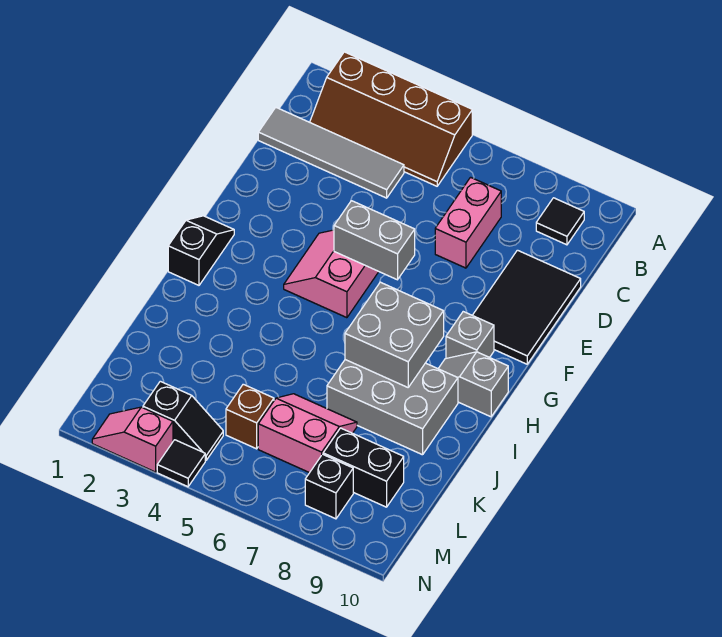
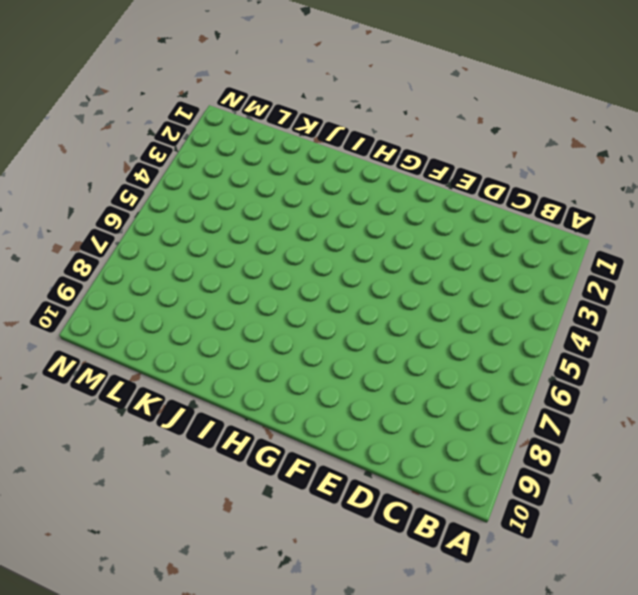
none -> brown slope A2:B5 level 1 top A
none -> black tile B9 level 1
none -> grey tile C1:C4 level 1

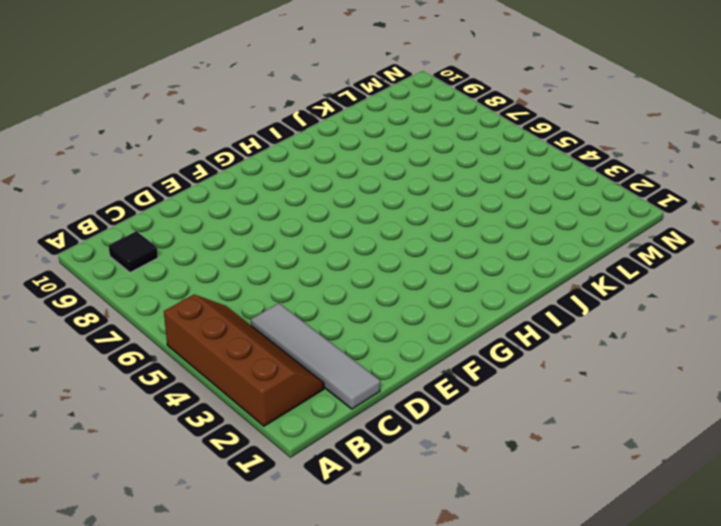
none -> pink brick C7:D7 level 1
none -> black tile D9:F10 level 1
none -> pink slope F4:G5 level 1 top 5

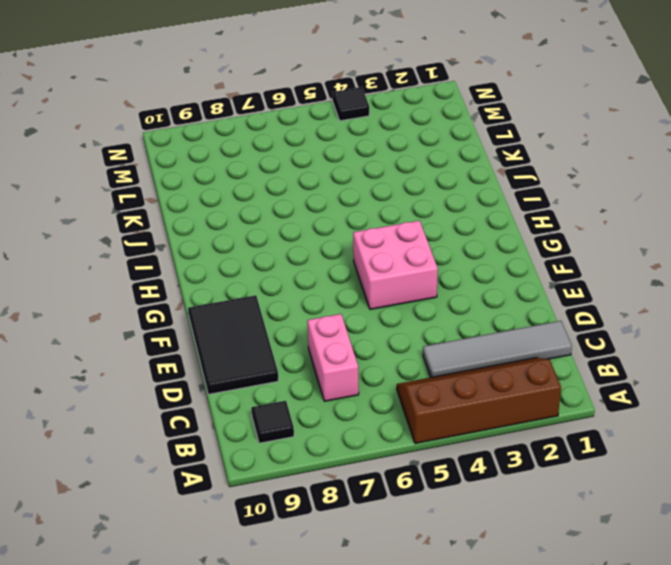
pink brick F4:G5 level 1 -> pink slope F4:G5 level 1 top 5
none -> black slope G1:H1 level 1 top H
none -> grey brick G9 level 1
none -> grey slope H9:H10 level 1 top 10

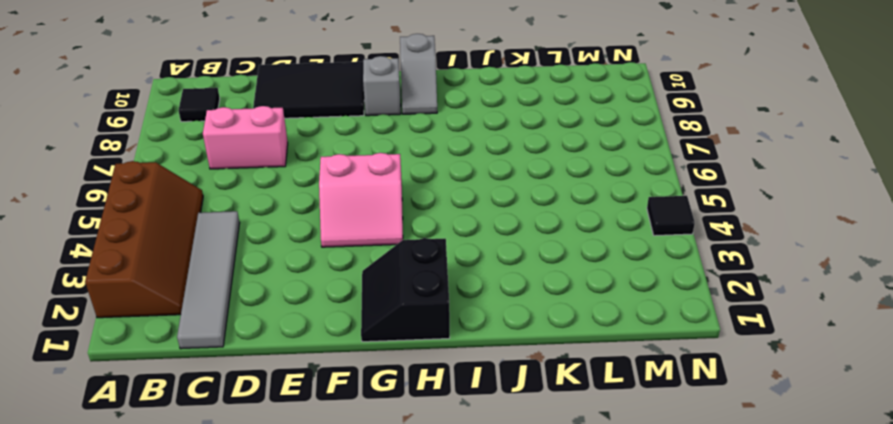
black slope G1:H2 level 1 top H -> black slope G1:H1 level 1 top H
none -> grey brick I7:J9 level 1
none -> pink slope K6:L7 level 1 top L
none -> brown brick L5 level 1

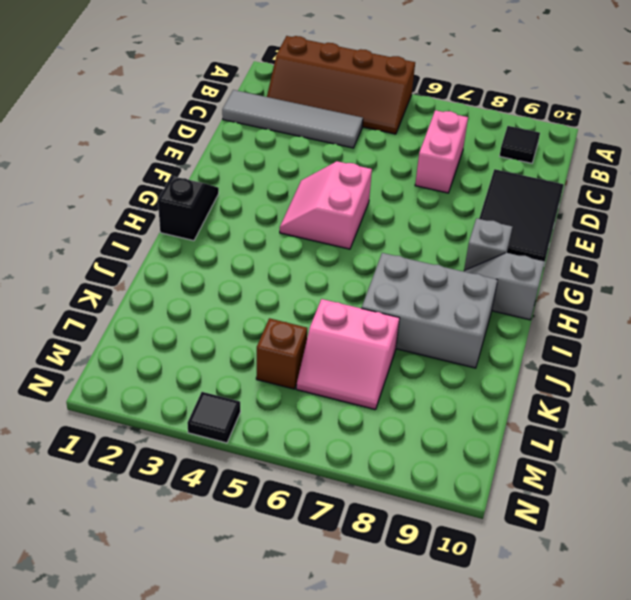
pink slope K6:L7 level 1 top K -> pink slope K6:L7 level 1 top L
none -> black brick L8:L9 level 1
none -> black slope M3:M4 level 1 top 3
none -> black brick M8 level 1

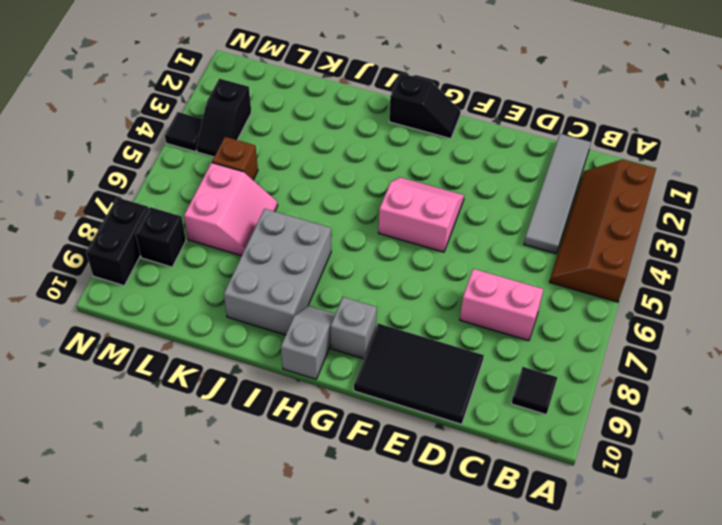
black brick N8:N9 level 1 -> black brick L8:L9 level 1
none -> pink slope N2:N3 level 1 top 3
none -> grey brick F5:F6 level 2
none -> grey brick H7:I8 level 2

